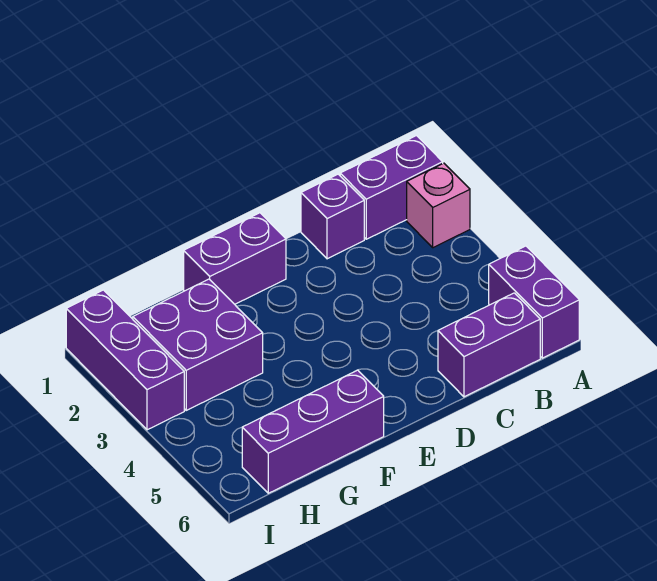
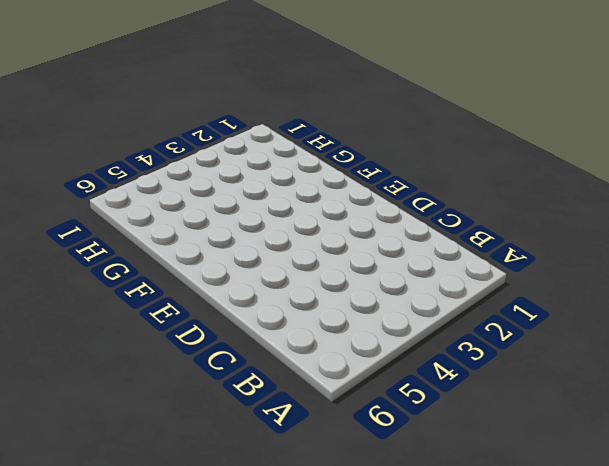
none -> purple brick A1:B1 level 1
none -> pink brick A2 level 1

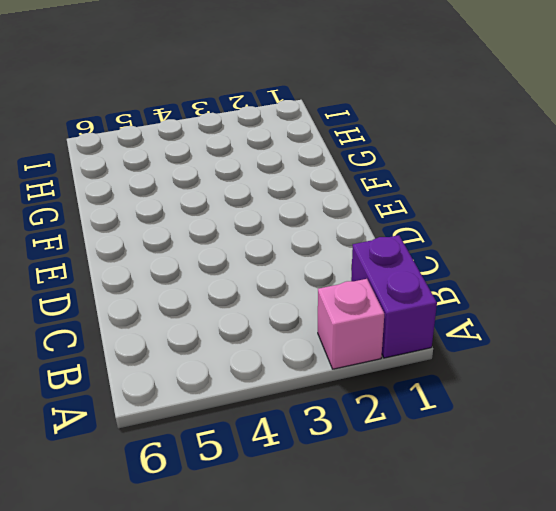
none -> purple brick A5:A6 level 1
none -> purple brick B6:C6 level 1

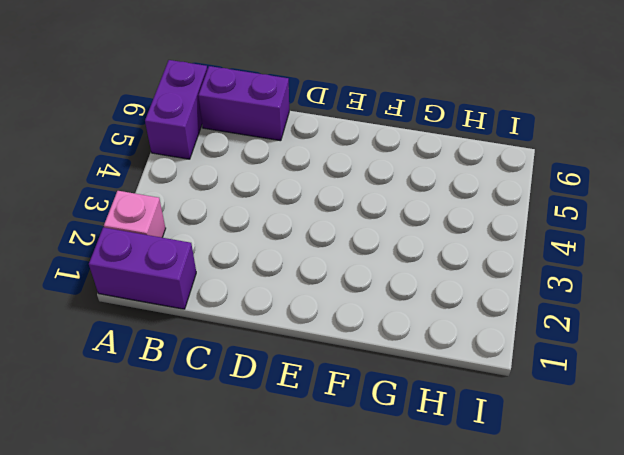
none -> purple brick C1 level 1
none -> purple brick E1:F1 level 1

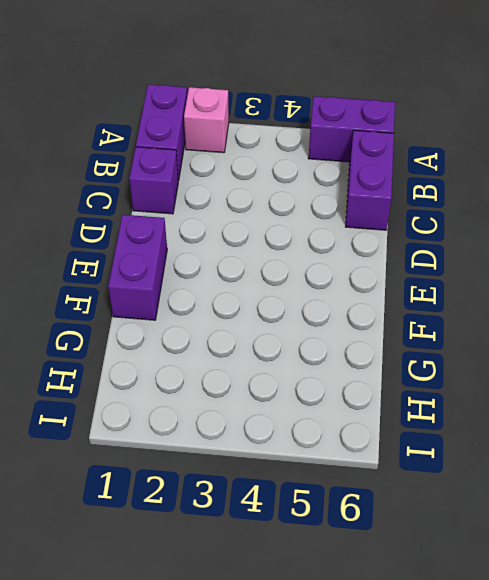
none -> purple brick F6:H6 level 1
none -> purple brick G2:H3 level 1

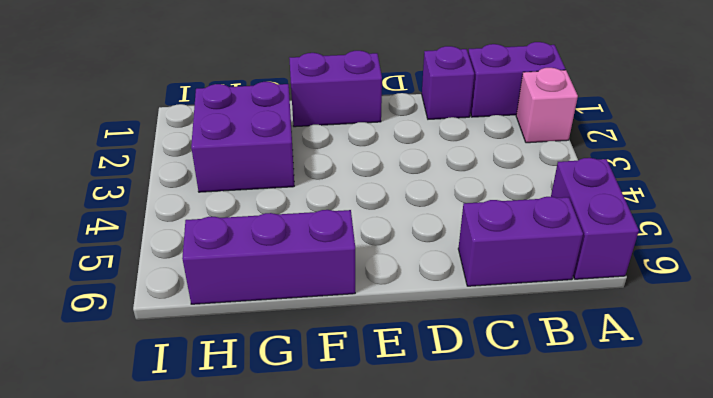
none -> purple brick I1:I3 level 1

